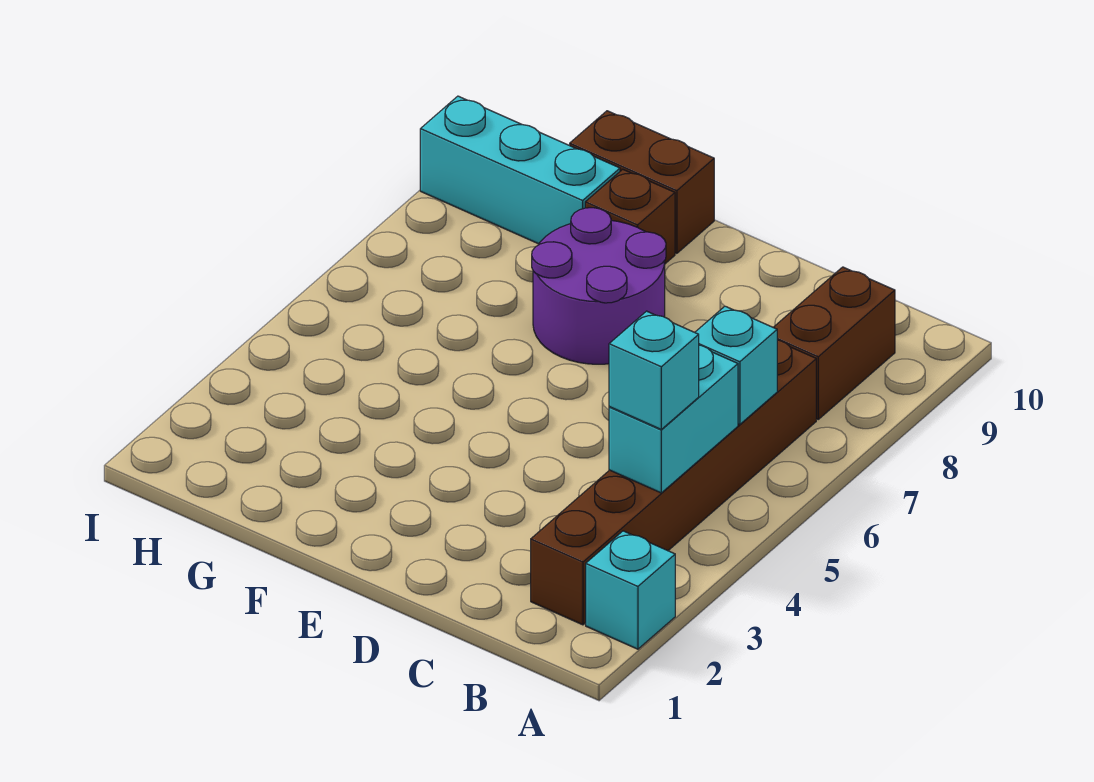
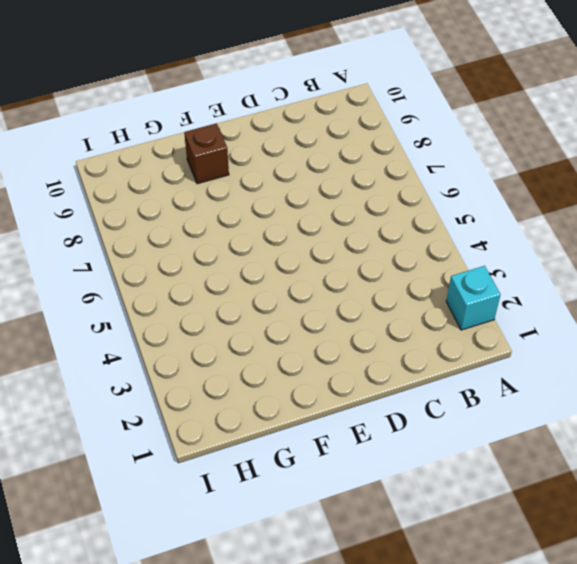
none -> brown brick B2:B7 level 1
none -> brown brick B8:B9 level 1

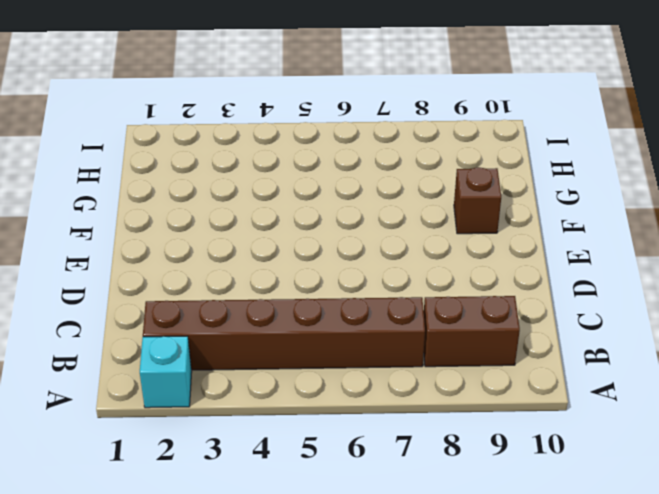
none -> purple round brick E7:F8 level 1
none -> brown brick F10:G10 level 1

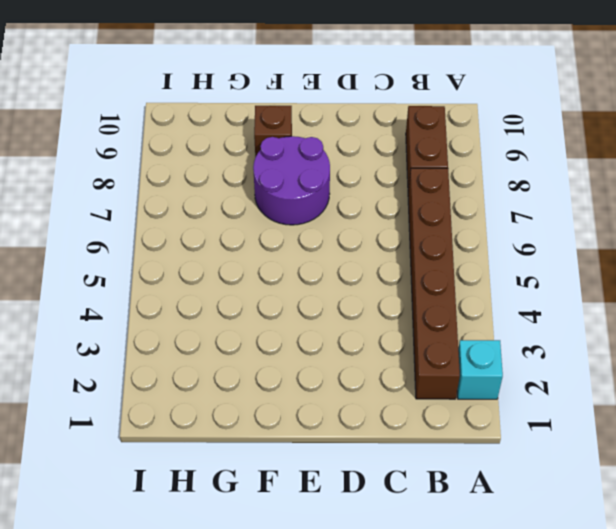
none -> brown brick F10:G10 level 1
none -> cyan brick G9:I9 level 1

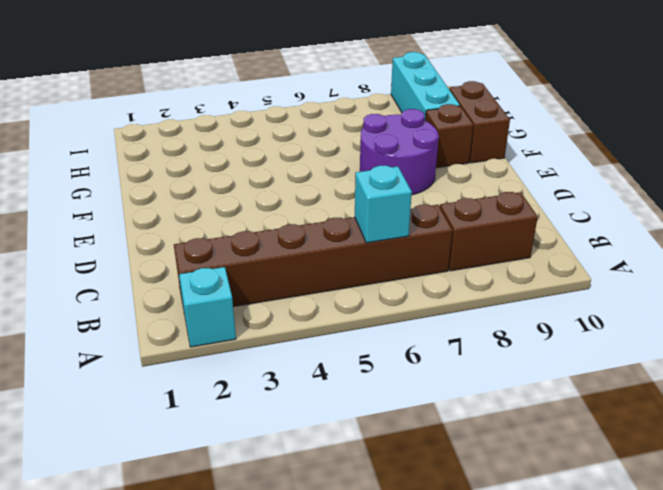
none -> cyan brick B4:B5 level 2
none -> cyan brick B4 level 3

